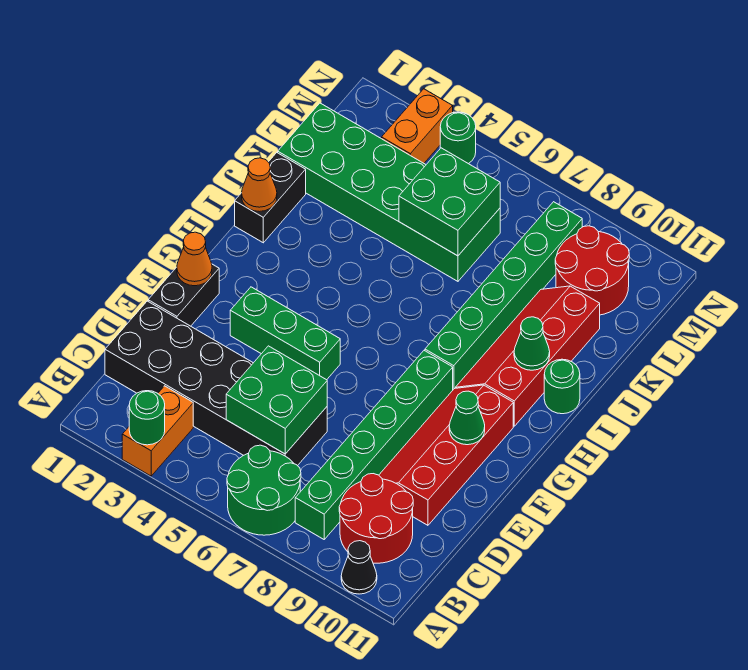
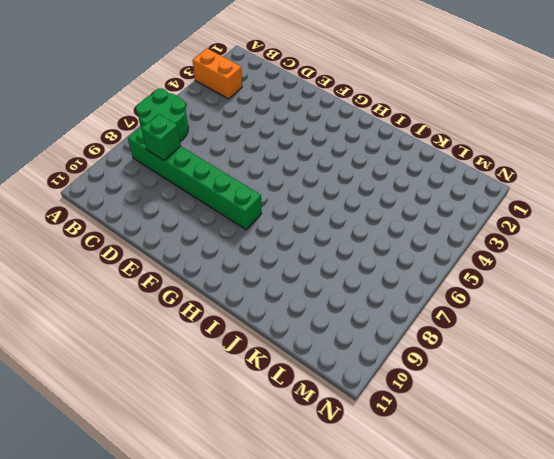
green brick C8 level 2 -> none
none -> black cone A10 level 1
none -> red round brick B9:C10 level 1
none -> black brick C1:D6 level 1

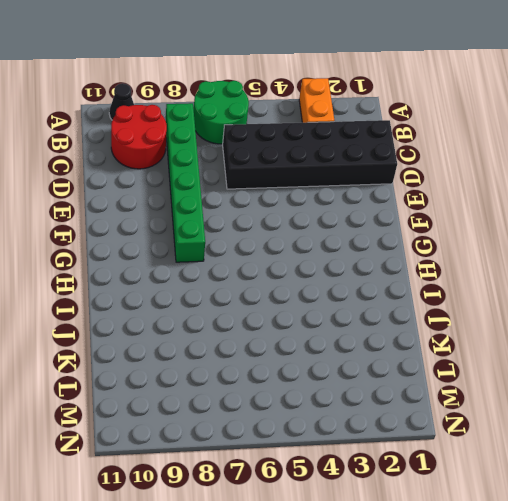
none -> red slope D9:G10 level 1 top 10
none -> black brick E1:F1 level 1
none -> green brick F3:F5 level 1

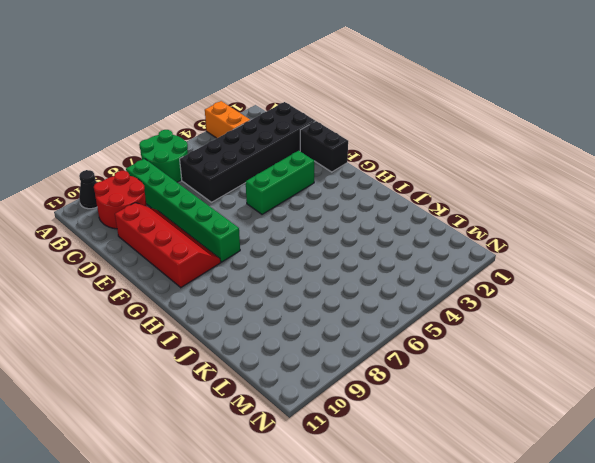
none -> green brick H8:M8 level 1
none -> red slope H9:K10 level 1 top 10
none -> black brick I1:J1 level 1

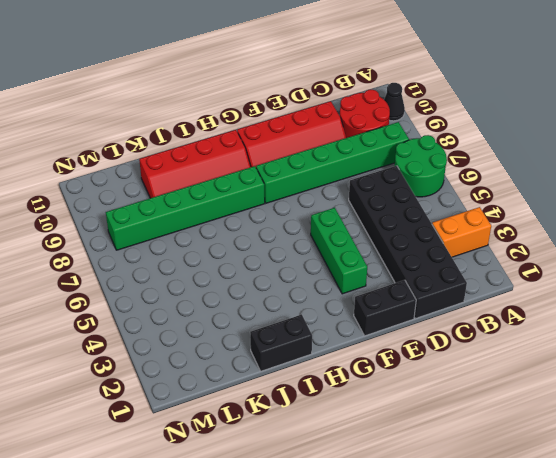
none -> green round brick I11 level 1
none -> green brick K1:L6 level 1
none -> red round brick L9:M10 level 1

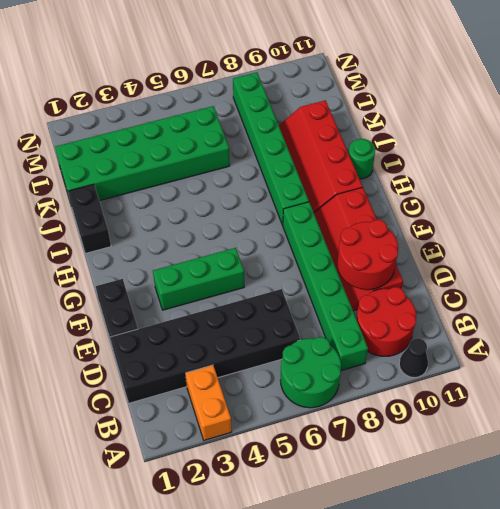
red round brick D9:E10 level 2 -> red round brick L9:M10 level 1
none -> orange brick M3:N3 level 1
none -> green round brick N4 level 1
none -> green round brick A3 level 2

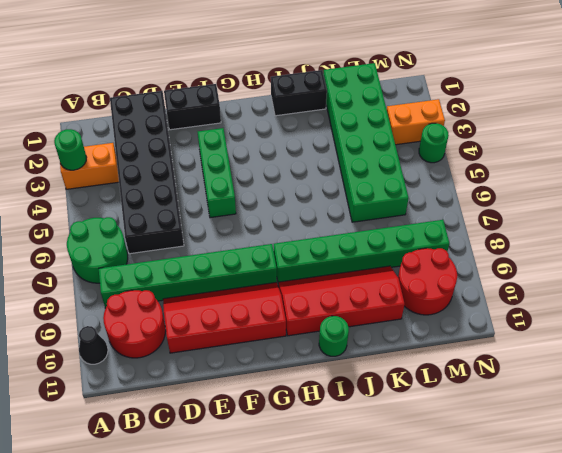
none -> green brick C5:D6 level 2
none -> orange cone F1 level 2
none -> green cone F10 level 2

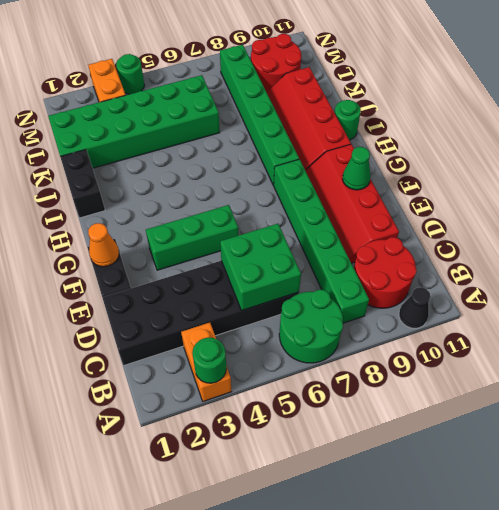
none -> orange cone I1 level 2
none -> green cone I10 level 2
none -> green brick K5:L6 level 2

